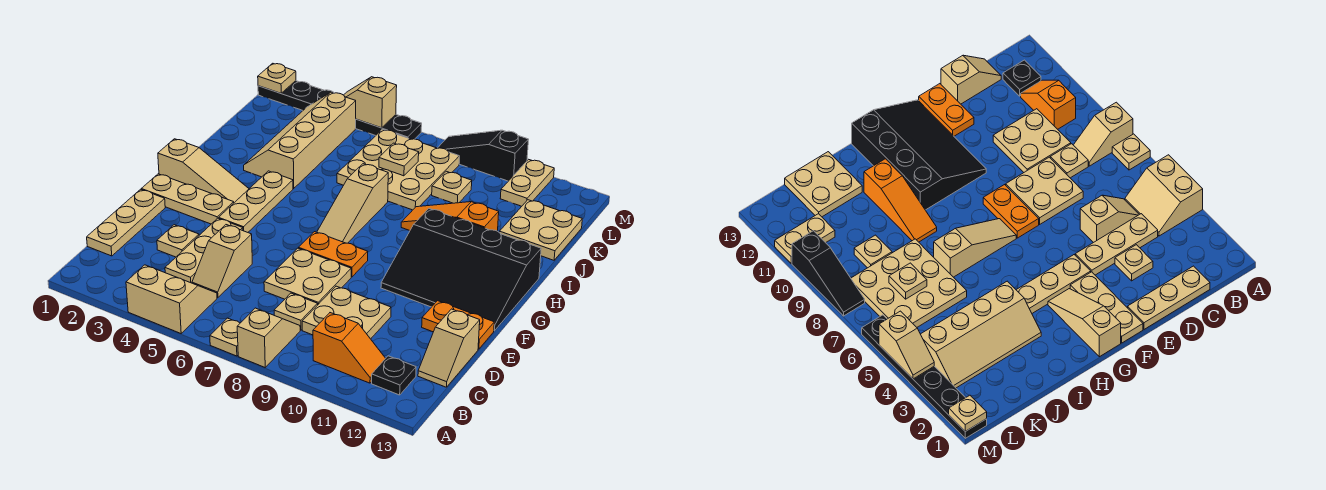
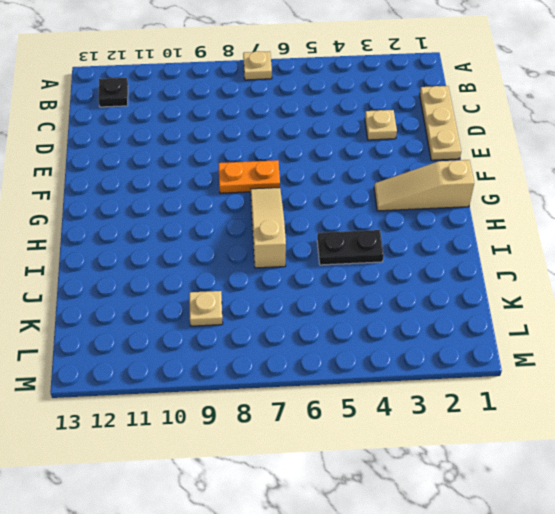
black plate I4:I5 level 1 -> tan slope I3:L4 level 1 top 4
none -> tan slope A4:B5 level 1 top A
none -> tan slope A8:B8 level 1 top A
none -> orange slope B10:B11 level 1 top 10
none -> tan plate C4:E4 level 1

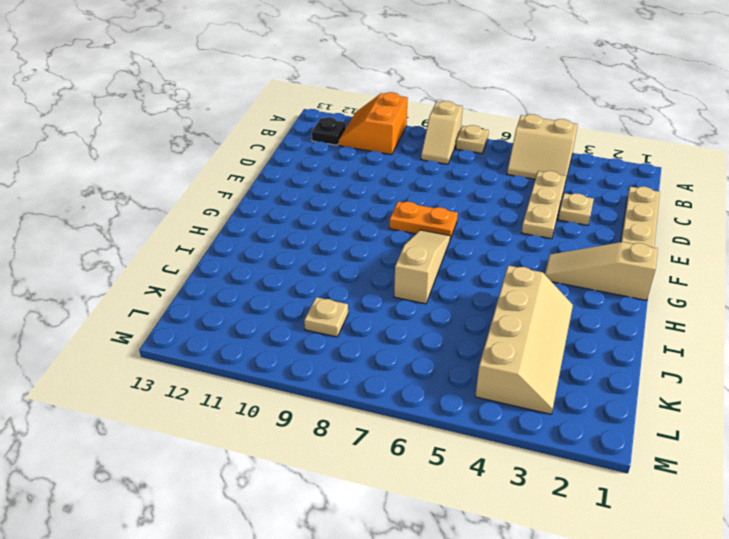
orange slope A10:B11 level 1 top 10 -> orange slope B10:B11 level 1 top 10
none -> tan slope C5:D5 level 1 top D
none -> tan plate C8 level 1
none -> tan plate C9:D10 level 1
none -> tan slope C13:D13 level 1 top D

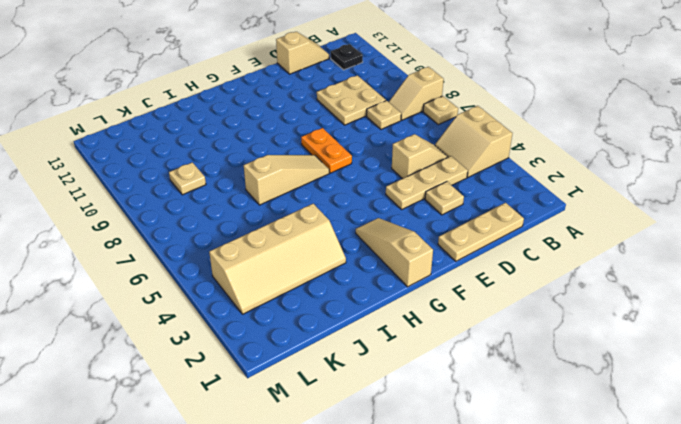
none -> orange slope B10:B11 level 1 top 10
none -> tan plate D7:E8 level 1
none -> orange plate E12:E13 level 1
none -> tan plate F1:F3 level 1

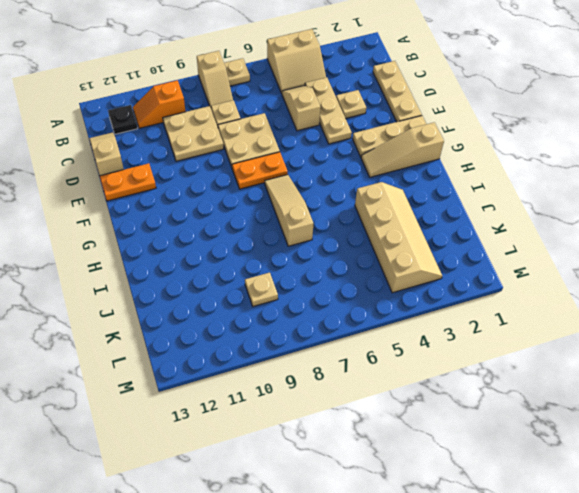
none -> tan plate F4:H4 level 1
none -> black slope F10:H13 level 1 top H
none -> orange slope I9:I11 level 1 top 11
none -> tan plate J6:L8 level 1

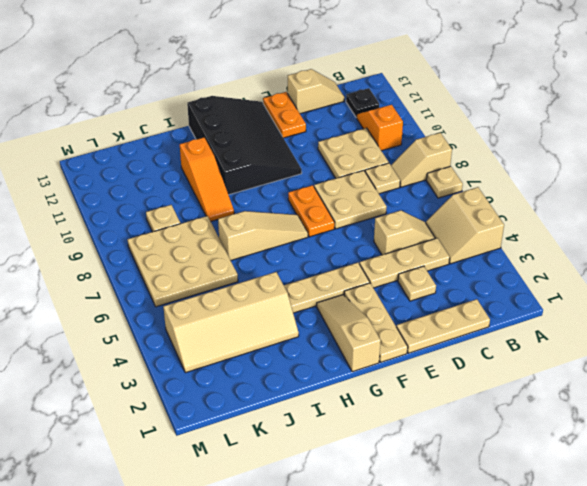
none -> tan plate J12:K13 level 1
none -> tan plate L11:M11 level 1
none -> black plate M1:M6 level 1
none -> black slope M8:M10 level 1 top 10

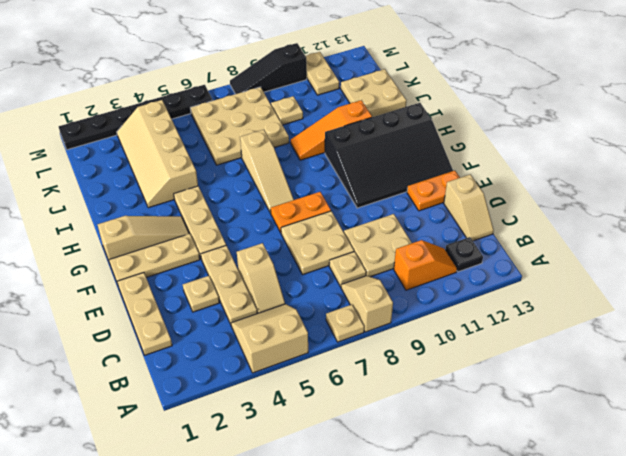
none -> tan plate K7 level 2
none -> tan plate M1 level 2
none -> tan slope M4:M5 level 2 top 5

